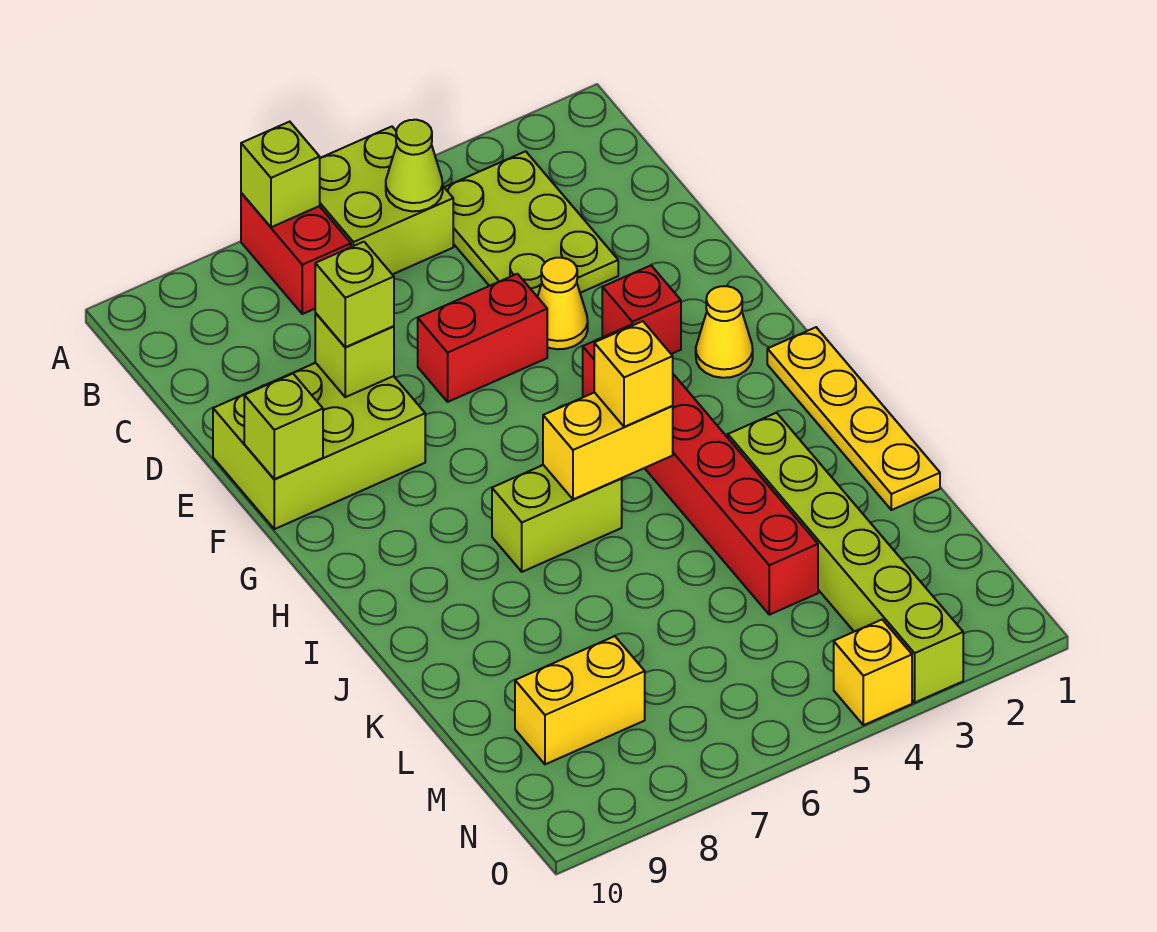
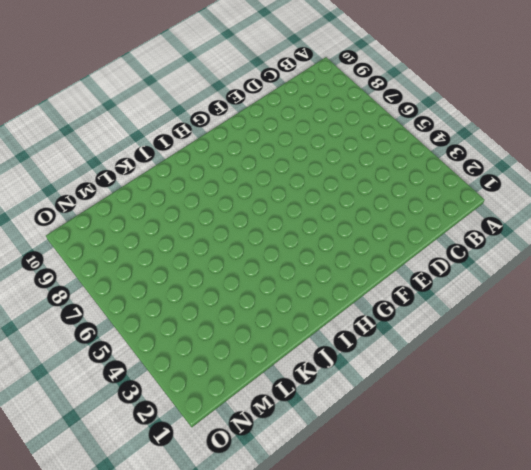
none -> lime brick A5:B6 level 1
none -> red brick A7:B7 level 1
none -> lime plate B3:D4 level 1

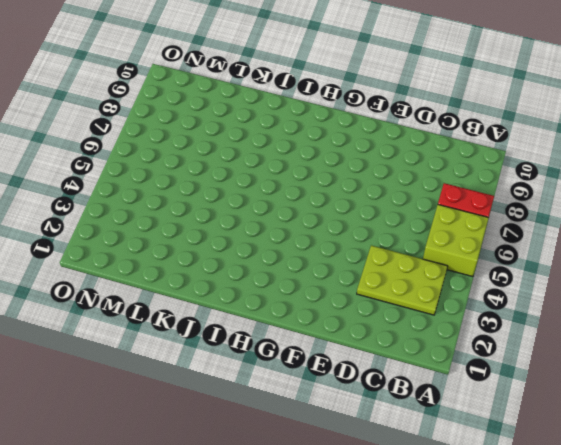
none -> yellow cone E4 level 1
none -> red brick E5:E6 level 1
none -> lime brick E8:F10 level 1

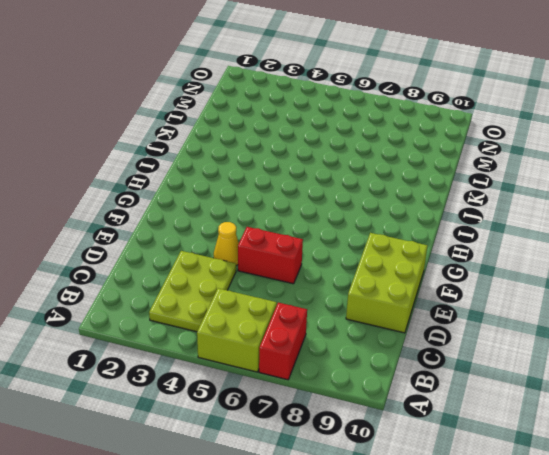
lime brick D9:F10 level 1 -> lime brick E8:F10 level 1
none -> red brick F3 level 1
none -> yellow cone G2 level 1
none -> red brick G4:L4 level 1

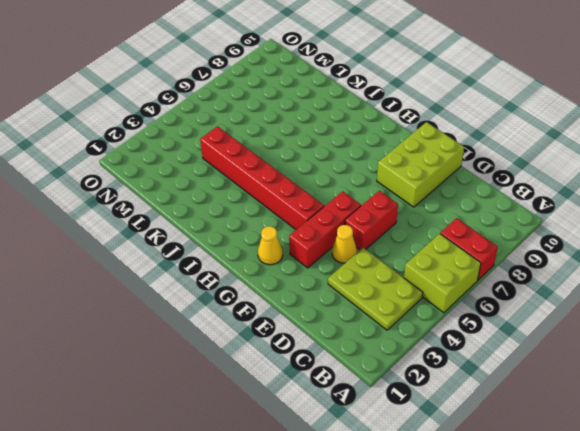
red brick F3:F5 level 1 -> red brick F3 level 1
none -> yellow plate H1:K1 level 1
none -> lime brick I6:I7 level 1
none -> lime brick J3:O3 level 1

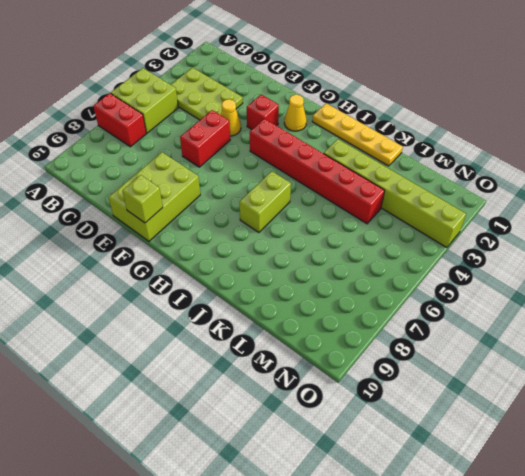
none -> yellow brick M8:M9 level 1
none -> yellow brick O4 level 1
none -> lime brick A7 level 2

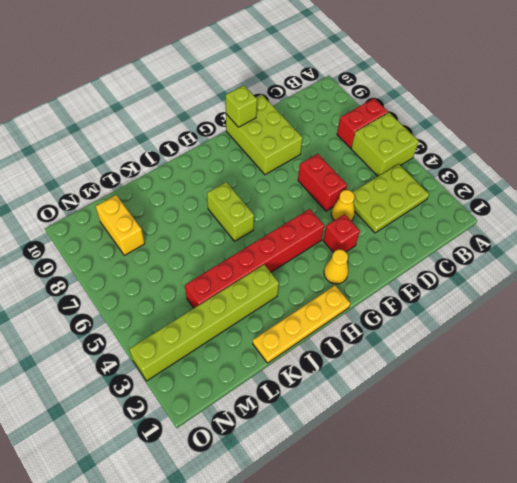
none -> yellow brick O4 level 1
none -> lime brick A7 level 2
none -> lime cone B5 level 2

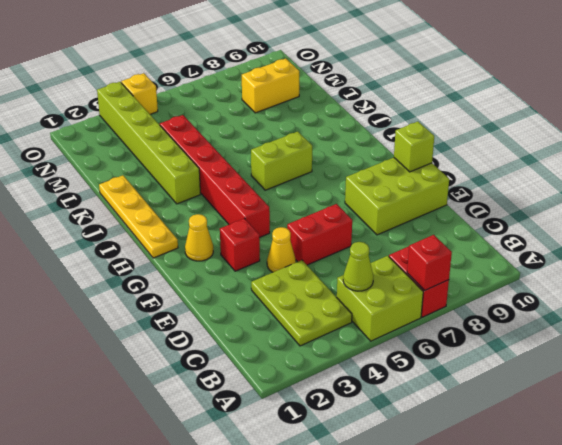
red brick A7 level 2 -> lime brick A7 level 2
none -> lime brick E8 level 2
none -> yellow brick I5:I6 level 2
none -> lime brick E8 level 3

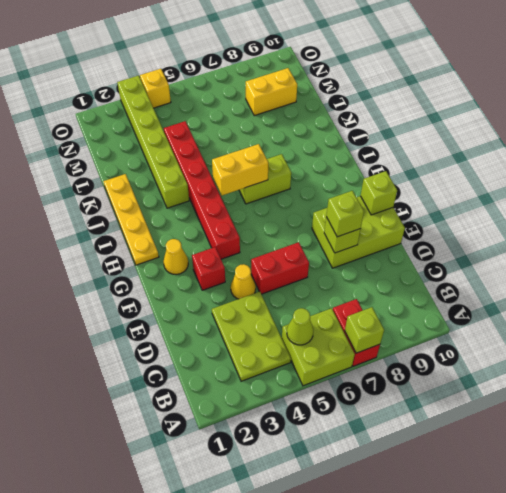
none -> yellow brick I5 level 3

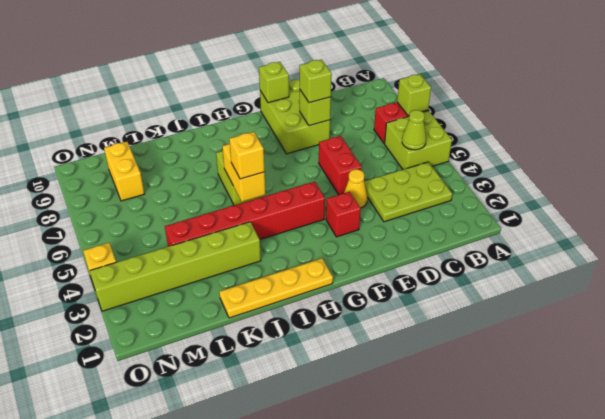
none -> yellow cone G2 level 1

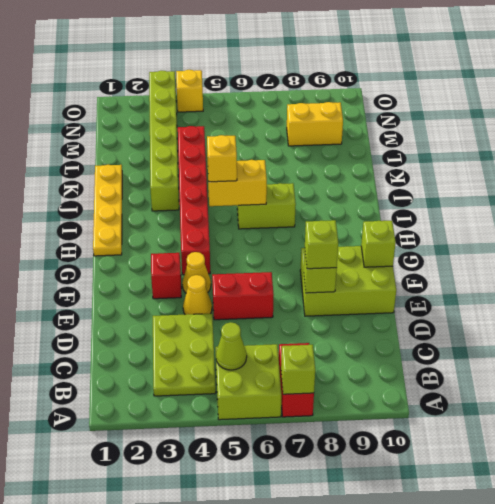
yellow cone F4 level 1 -> yellow cone G2 level 1

